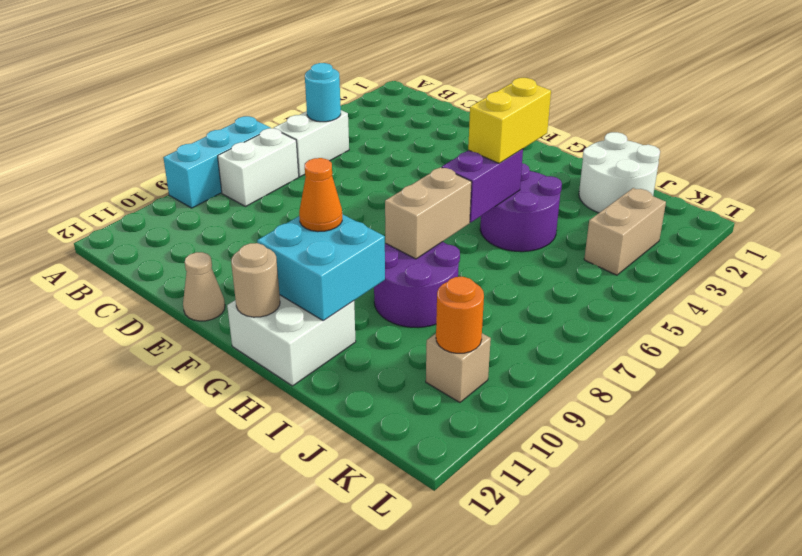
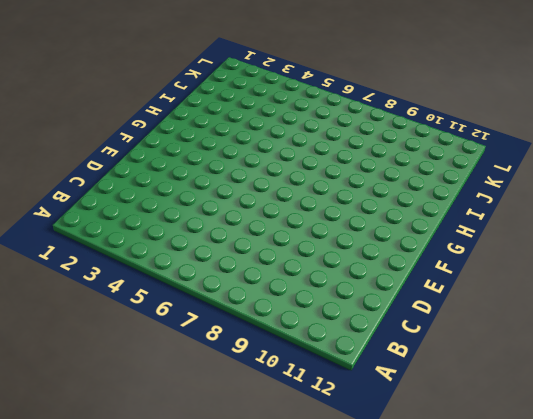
none -> cyan brick A7:A9 level 1
none -> white brick B5:B6 level 1
none -> white brick B7:B8 level 1

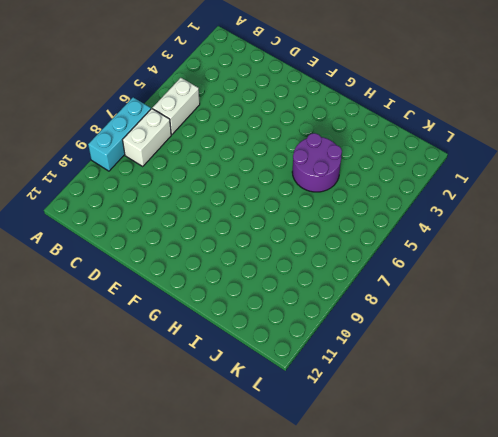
none -> tan cone E12 level 1
none -> white brick G11:H12 level 1
none -> purple round brick H8:I9 level 1

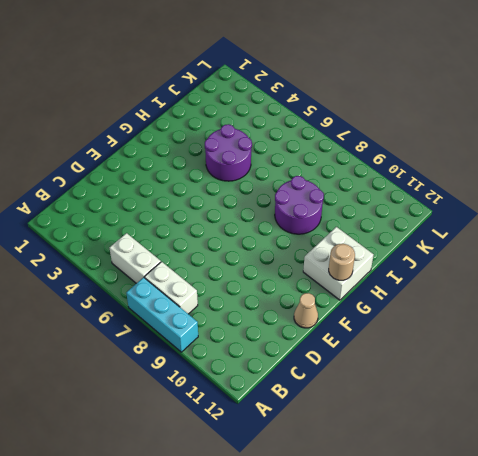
none -> white round brick I1:J2 level 1
none -> tan brick K3:K4 level 1
none -> tan brick K10 level 1

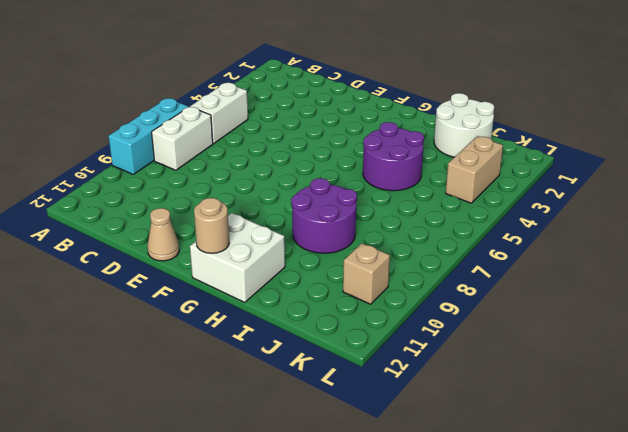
none -> cyan round brick B5 level 2
none -> cyan brick G10:H11 level 2
none -> purple brick H5:H6 level 2

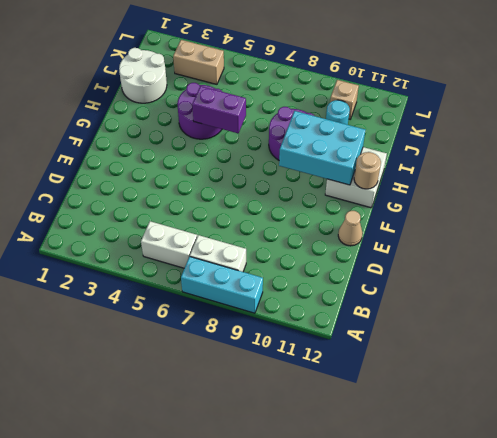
cyan brick G9:H11 level 2 -> cyan brick G10:H11 level 2
cyan round brick J10 level 1 -> cyan round brick B5 level 2
none -> tan brick H7:H8 level 2
none -> orange round brick K10 level 2
none -> orange cone G10 level 3

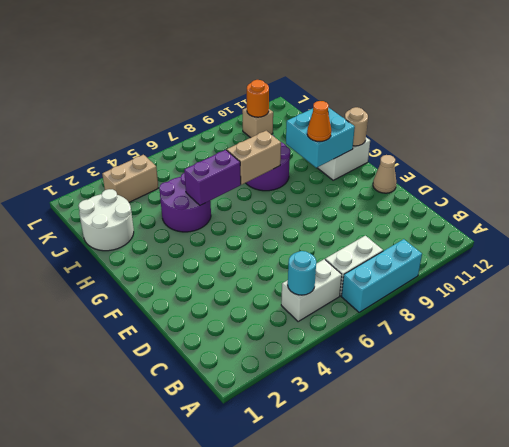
none -> yellow brick H4:H5 level 3

